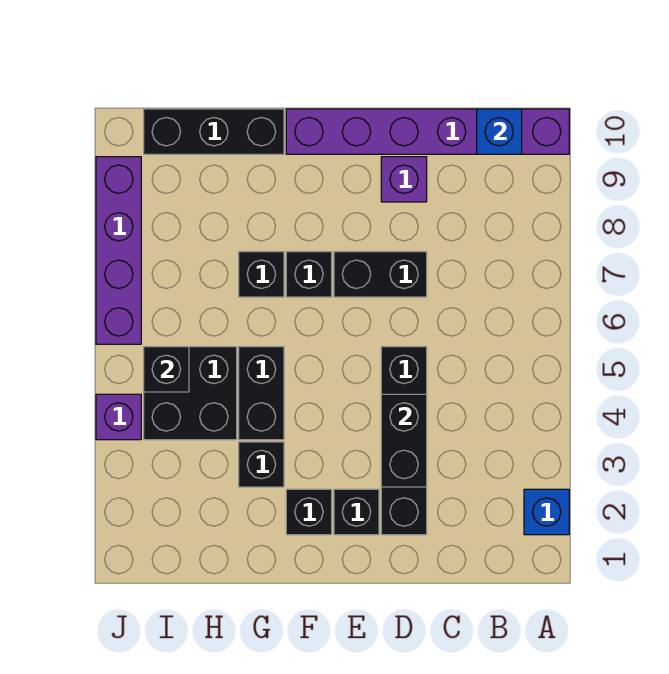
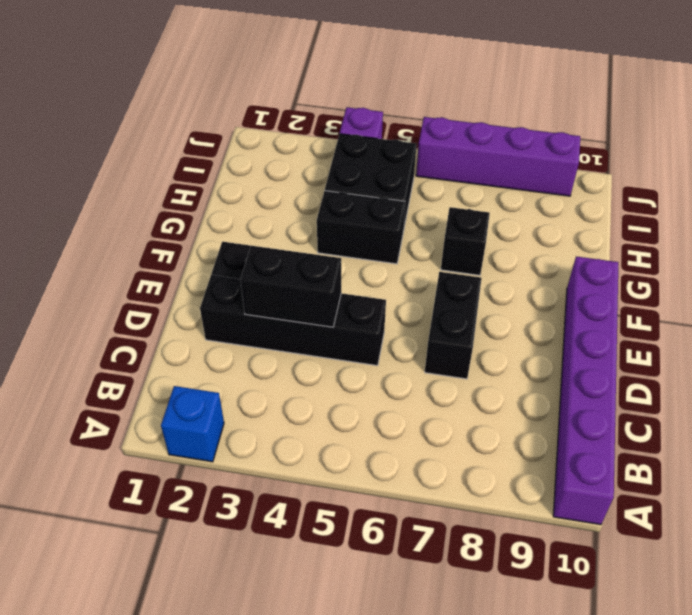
none -> purple brick D9 level 1
none -> black brick F2 level 1
none -> black brick F7 level 1

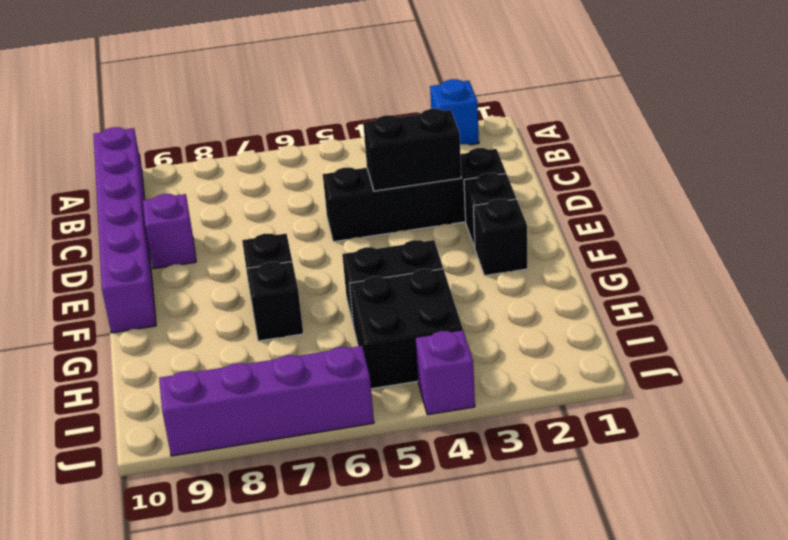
none -> black brick D7:E7 level 1
none -> black brick G3 level 1
none -> black brick G10:I10 level 1

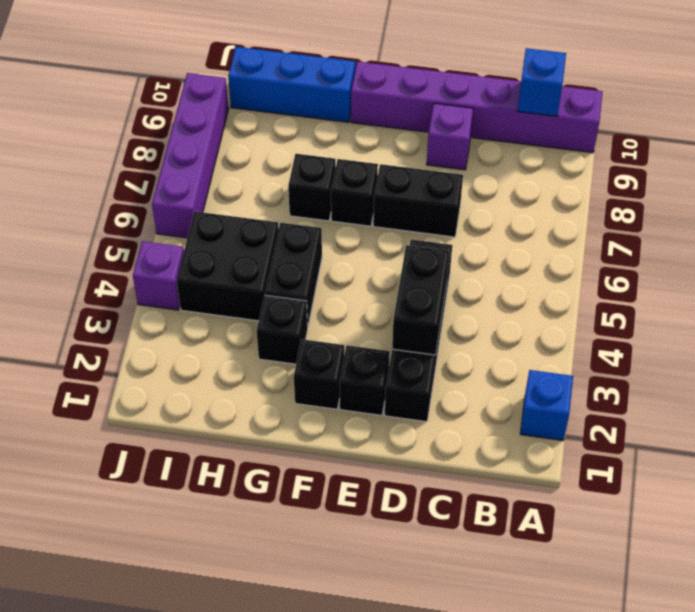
blue brick G10:I10 level 1 -> black brick G10:I10 level 1
none -> black brick I5 level 2

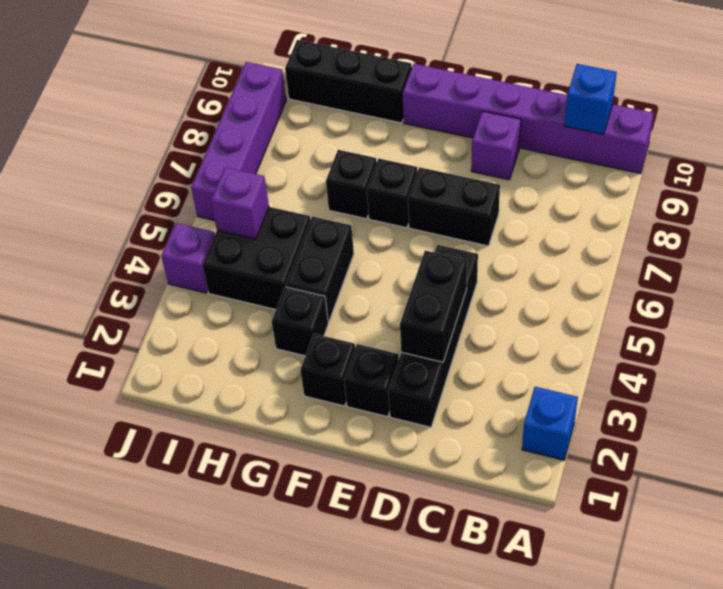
purple brick I5 level 2 -> black brick I5 level 2

